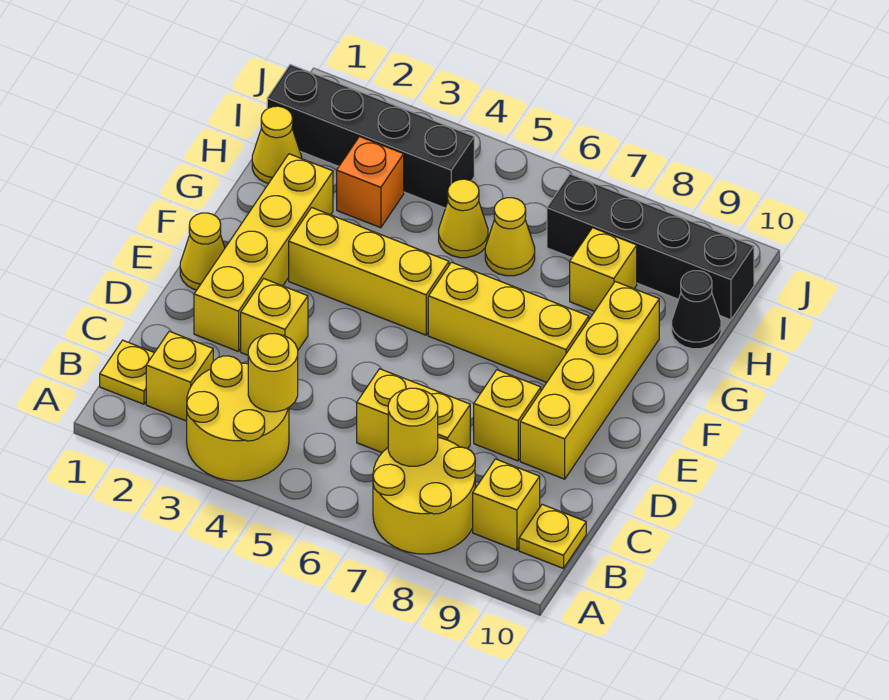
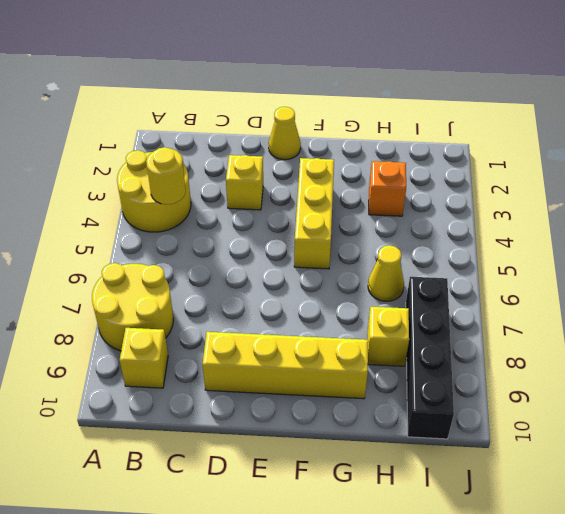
none -> yellow plate B1 level 1
none -> yellow brick B2 level 1
none -> yellow plate B10 level 1

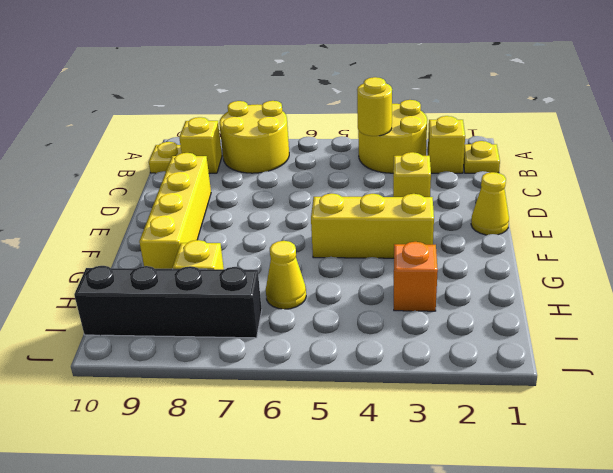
none -> yellow brick C6:C7 level 1
none -> yellow brick D2:G2 level 1
none -> yellow brick D8 level 1

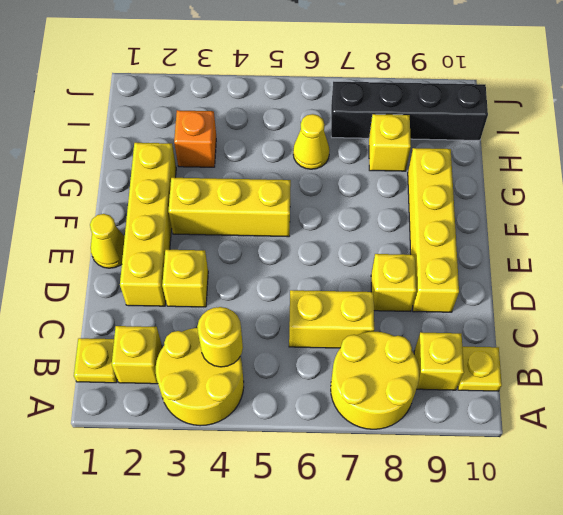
none -> yellow brick F6:F8 level 1
none -> yellow cone H1 level 1
none -> yellow cone H5 level 1

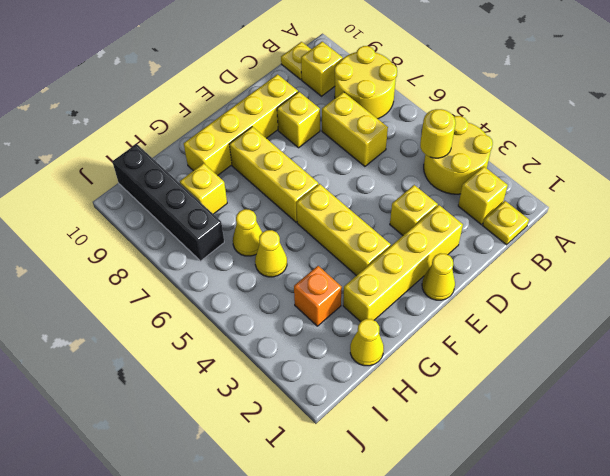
none -> black cone H10 level 1
none -> black brick I1:I4 level 1
none -> yellow round brick B7 level 2

